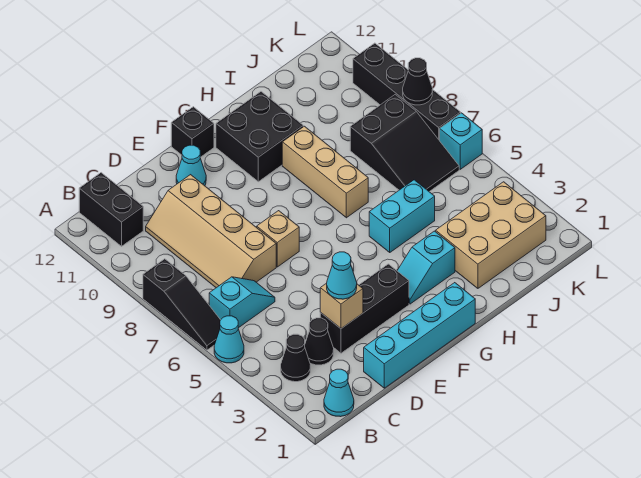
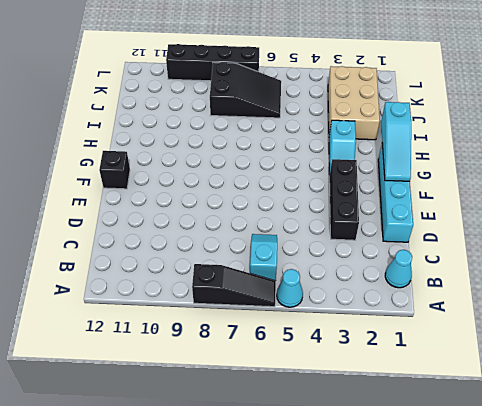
cyan slope F1:H1 level 2 top H -> none
none -> black cone B3 level 1
none -> black brick B11:B12 level 1
none -> black cone C3 level 1

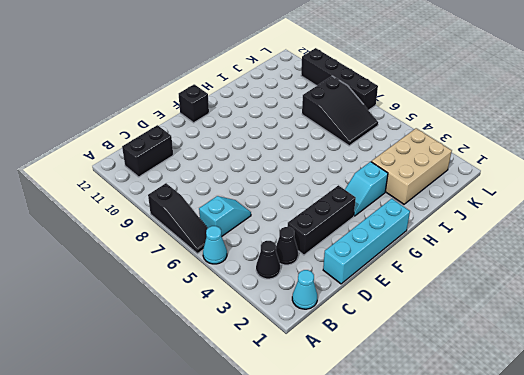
black brick B11:C11 level 1 -> black brick B11:B12 level 1
none -> tan slope C7:D10 level 1 top D
none -> tan brick E7 level 1
none -> cyan cone E11 level 1

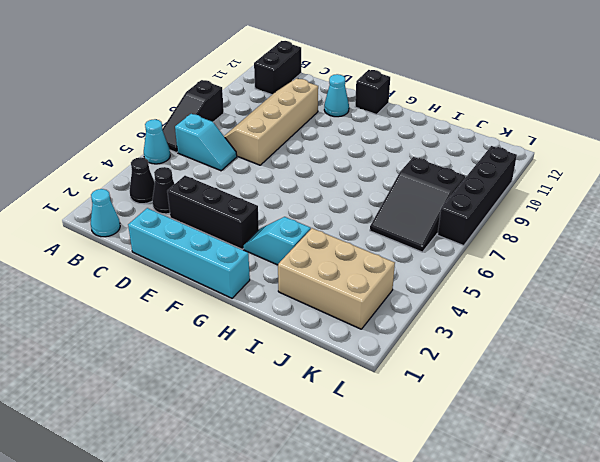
none -> tan brick E7 level 1
none -> black brick G10:H11 level 1
none -> cyan brick H5:I5 level 1

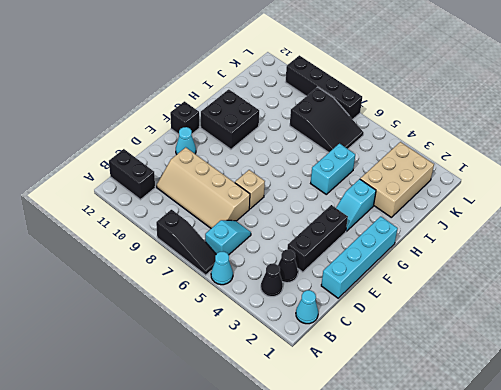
none -> tan brick H7:H9 level 1
none -> cyan brick L6 level 1
none -> tan brick D3 level 2

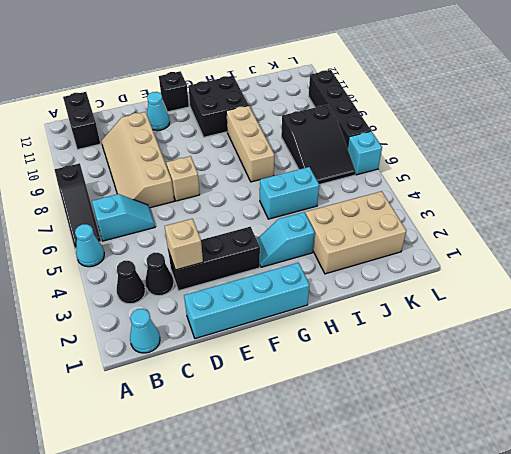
none -> black cone L8 level 2
none -> cyan cone D3 level 3

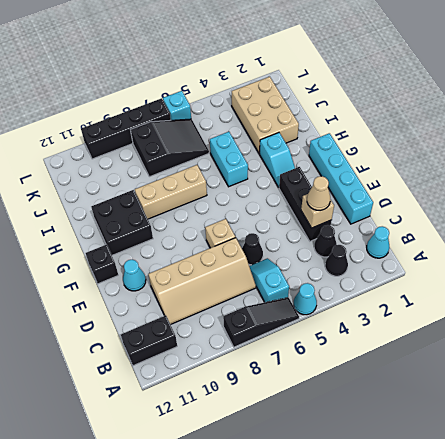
tan cone D3 level 3 -> cyan cone D3 level 3
black cone D6 level 1 -> black cone L8 level 2

